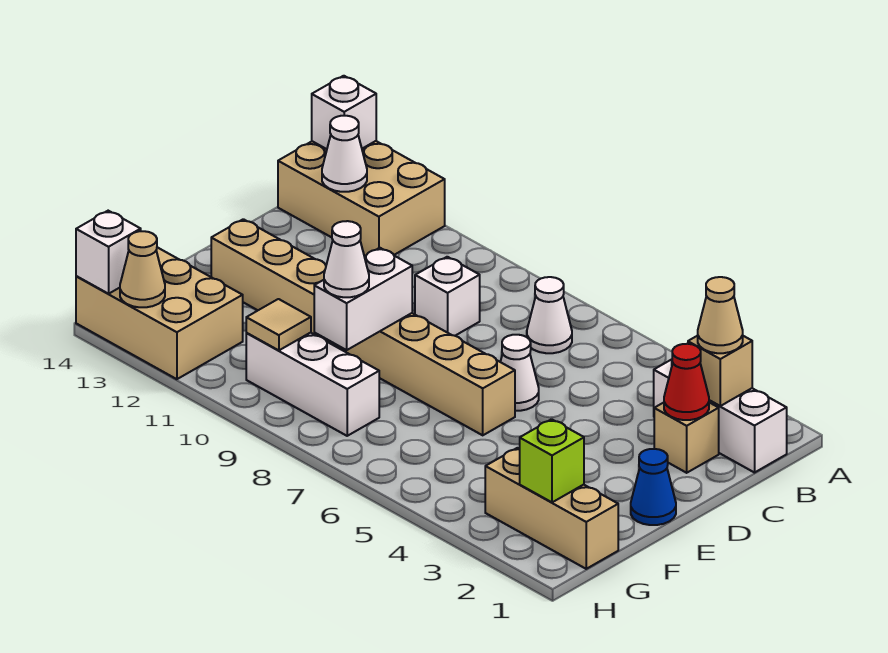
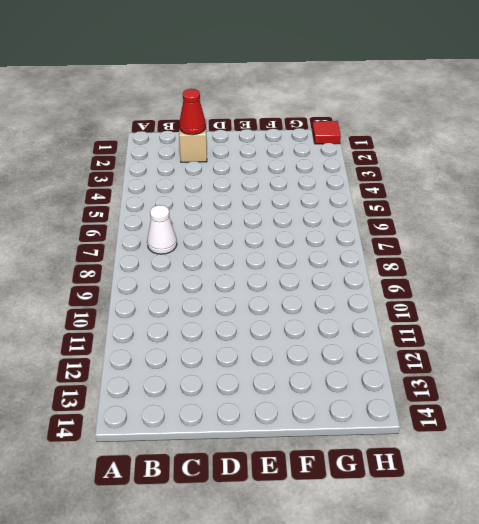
red tile H1 level 1 -> none
none -> tan brick A12:B14 level 1
none -> white brick B1:B3 level 1
none -> white brick C9 level 1

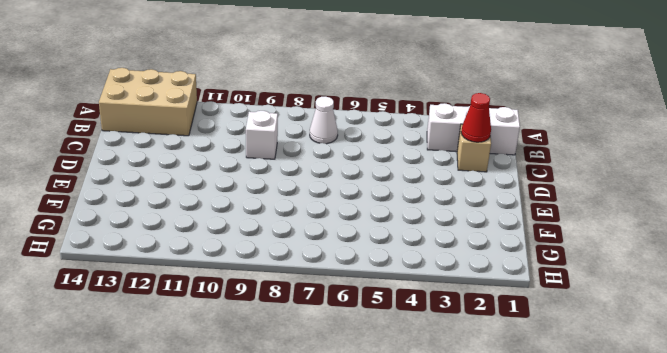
none -> white cone D6 level 1
none -> blue cone E1 level 1
none -> tan brick E6:E13 level 1

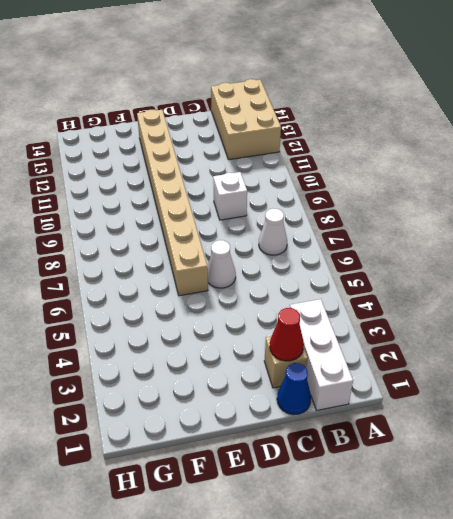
blue cone C1 level 1 -> blue cone E1 level 1
none -> tan brick G1:G3 level 1
none -> white brick G8:G10 level 1
none -> tan brick G12:H14 level 1

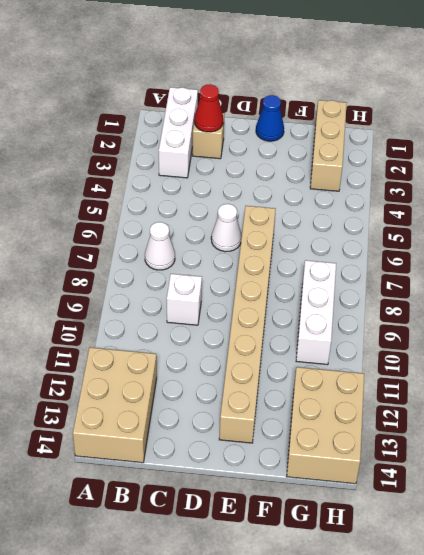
none -> white brick A14 level 2
none -> tan brick B2 level 2
none -> white cone B13 level 2

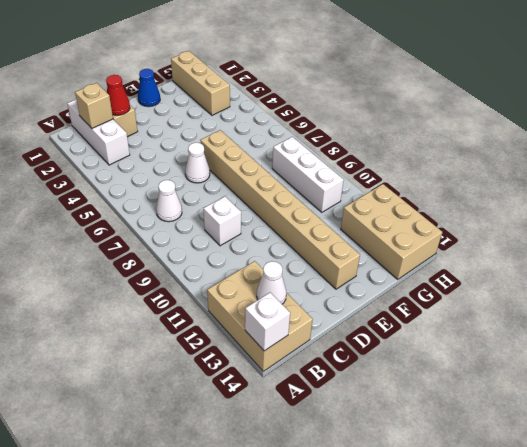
none -> white brick E9:F9 level 2
none -> lime brick G2 level 2
none -> tan tile G10 level 2

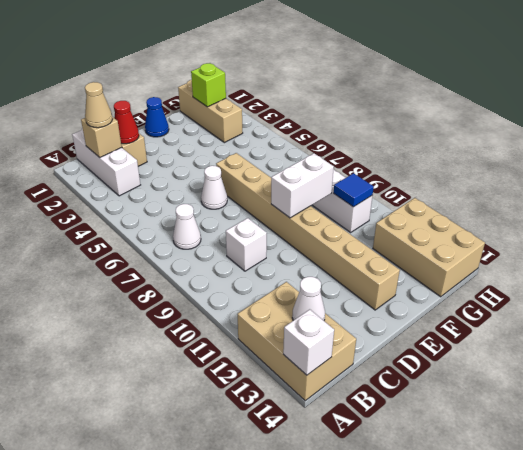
blue tile G10 level 2 -> tan tile G10 level 2
none -> tan cone H13 level 2
none -> white brick H14 level 2
none -> white cone F9 level 3

